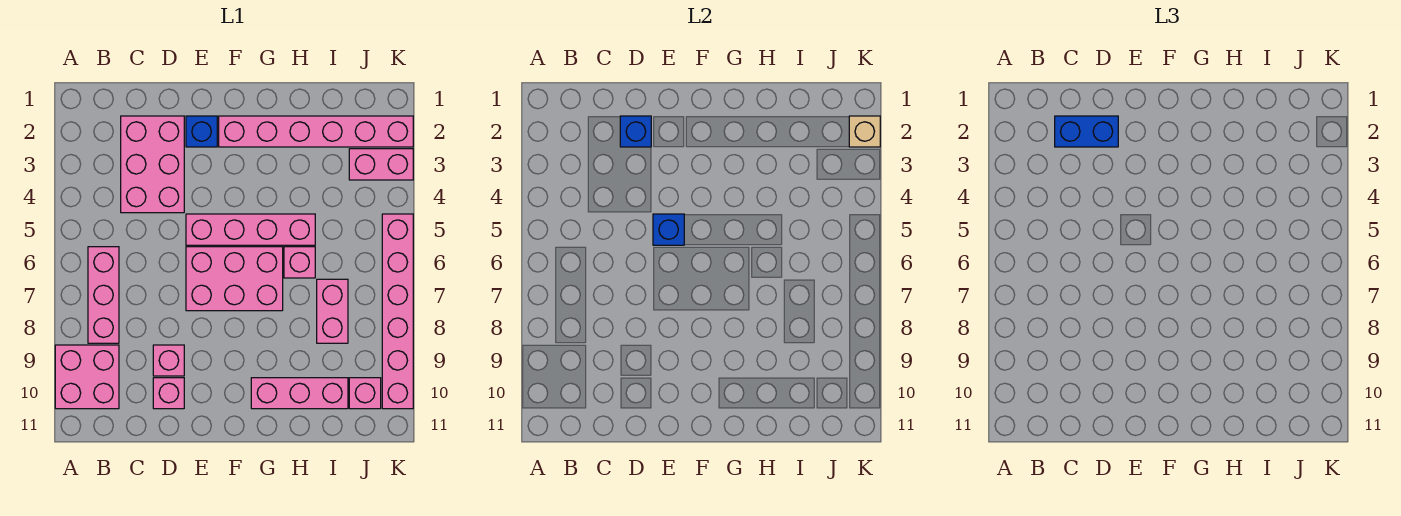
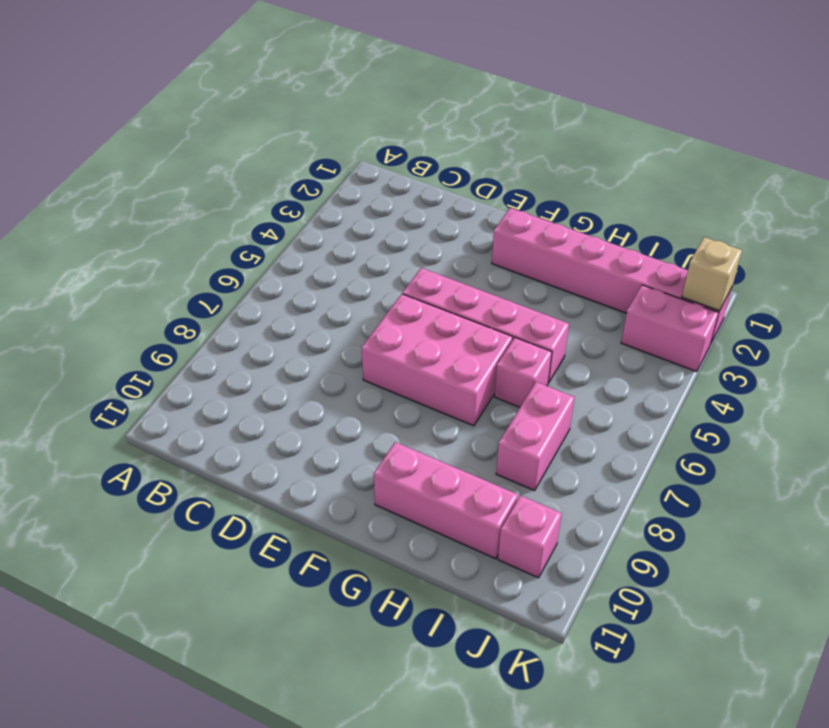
none -> pink brick A9:B10 level 1
none -> pink brick B6:B8 level 1
none -> pink brick C2:D4 level 1

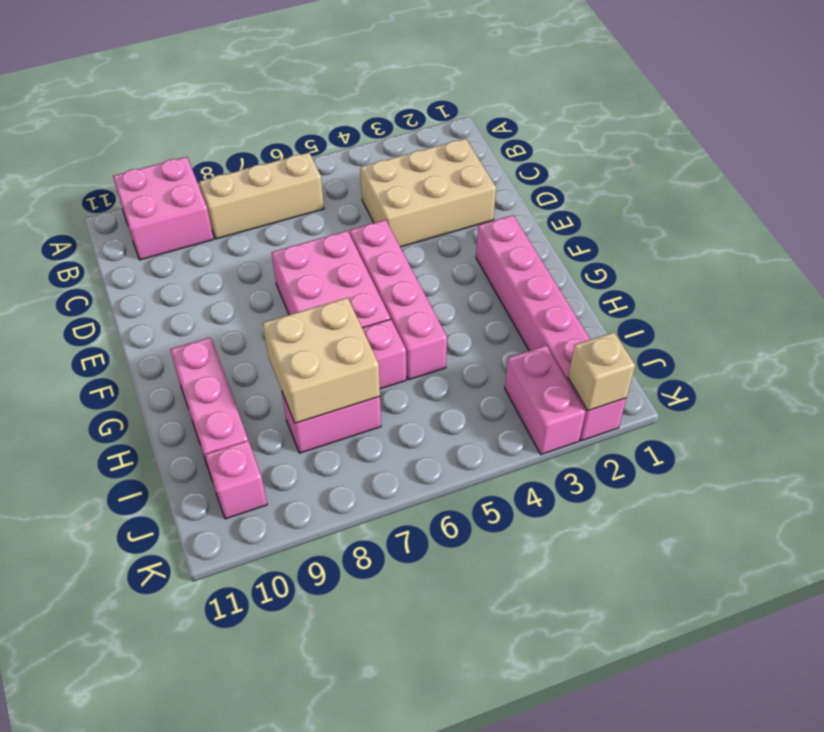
tan brick B6:B8 level 1 -> pink brick B6:B8 level 1
tan brick C2:D4 level 1 -> pink brick C2:D4 level 1
tan brick H7:I8 level 2 -> none
none -> pink brick D9 level 1
none -> pink brick D10 level 1
none -> blue brick E2 level 1

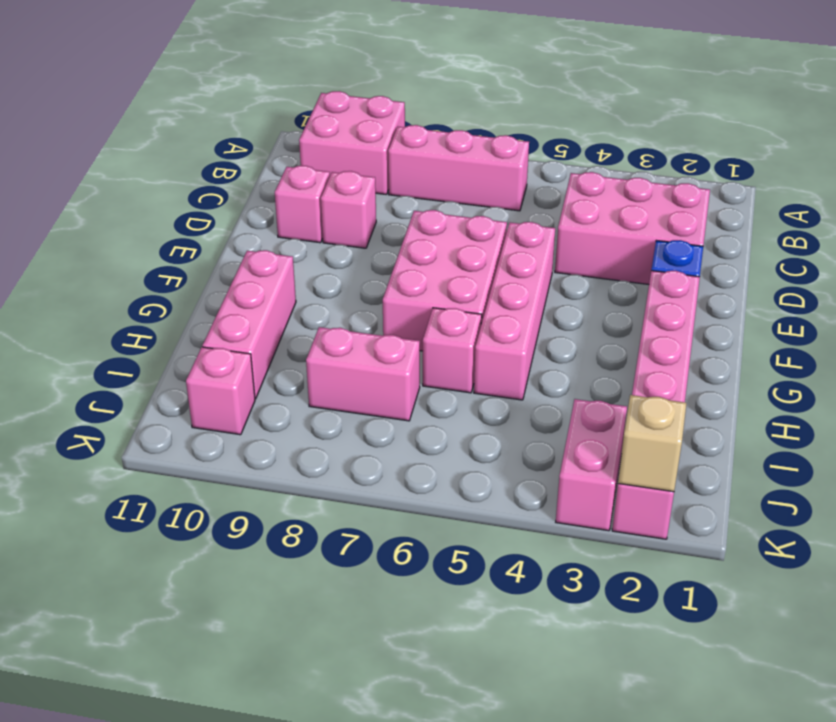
none -> pink brick K5:K10 level 1
none -> blue brick D2 level 2
none -> blue brick E5 level 2

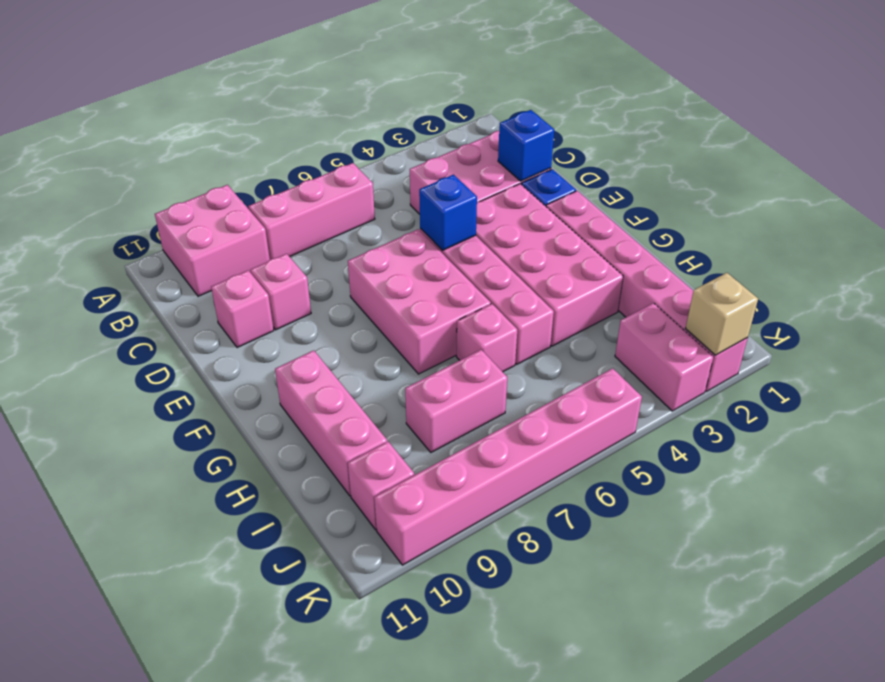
pink brick E3:H4 level 1 -> none
none -> blue brick C2:D2 level 3

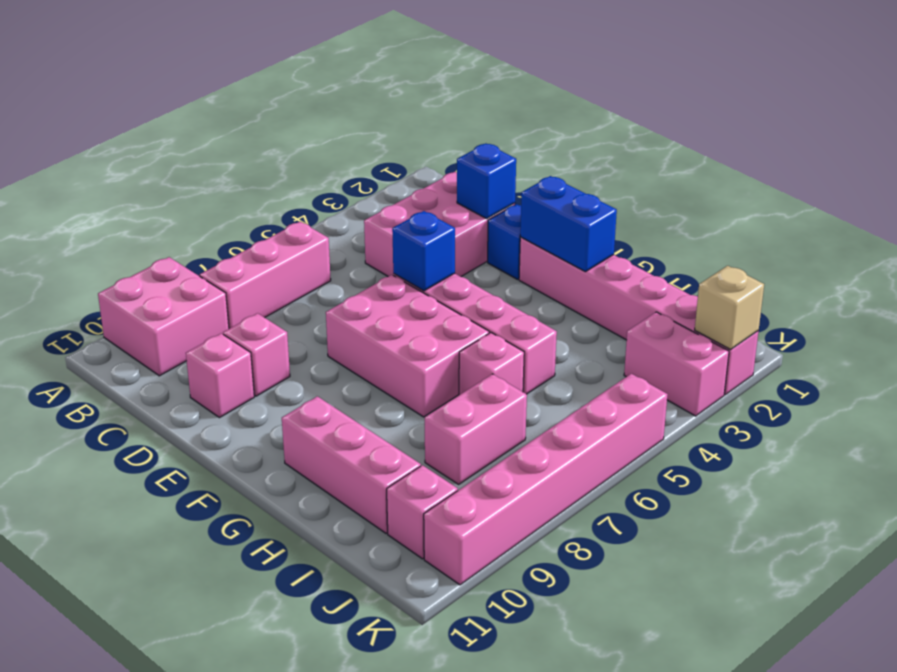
blue brick F2:G2 level 2 -> blue brick C2:D2 level 3

